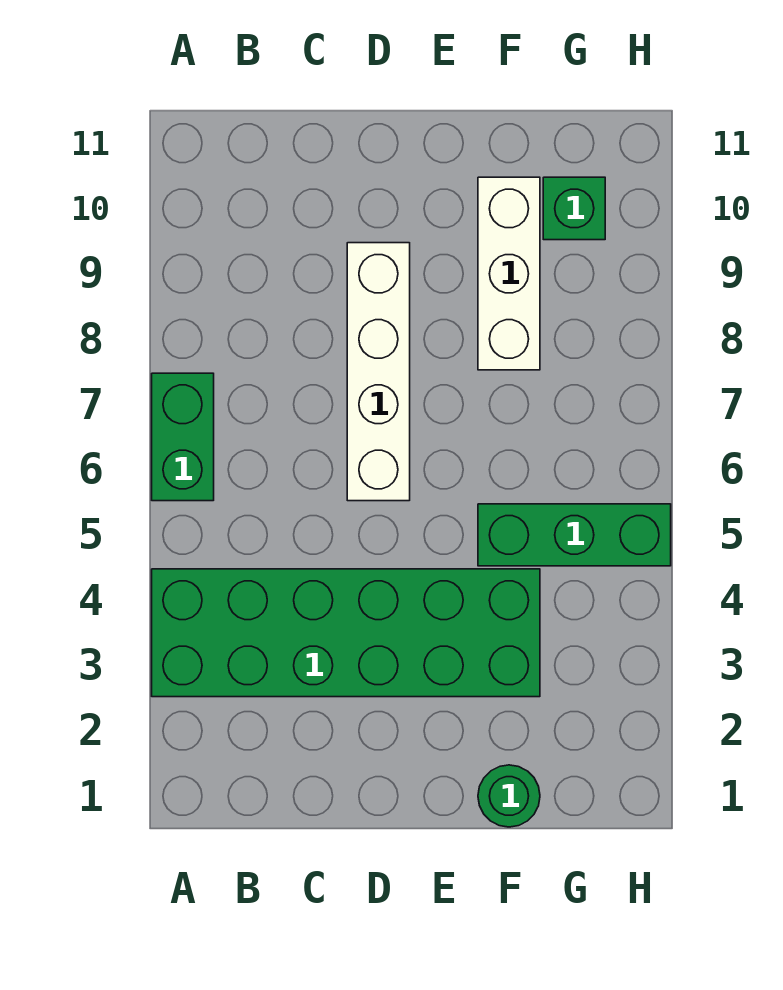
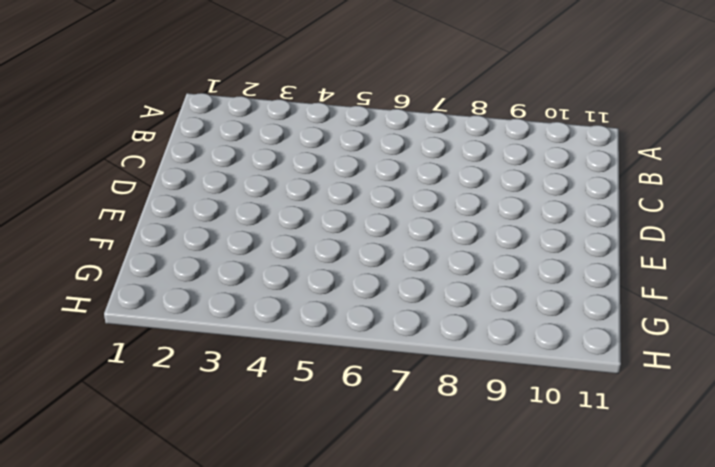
none -> green brick A3:F4 level 1
none -> green brick A6:A7 level 1

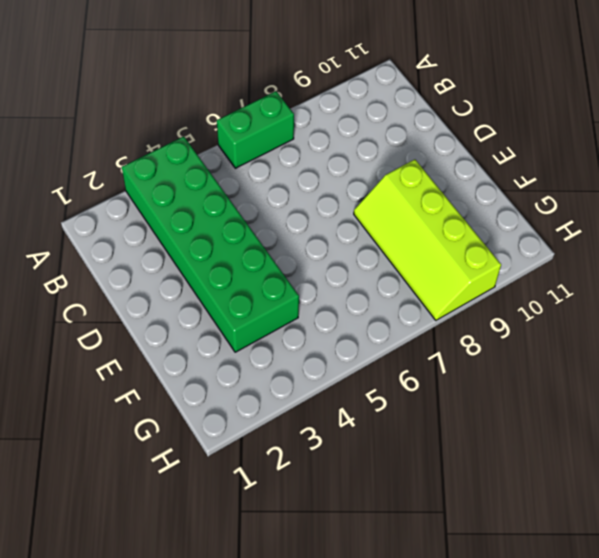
lime slope E8:H9 level 1 top 9 -> white brick F8:F10 level 1
none -> white brick D6:D9 level 1
none -> green round brick F1 level 1

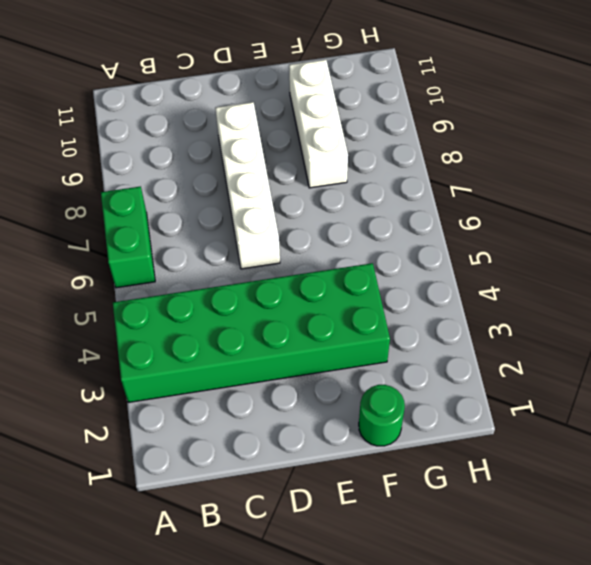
none -> green brick F5:H5 level 1
none -> green brick G10 level 1

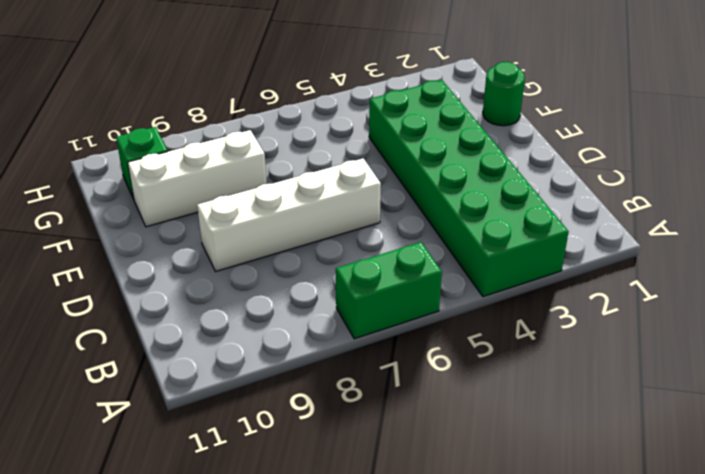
none -> green brick F5:H5 level 1

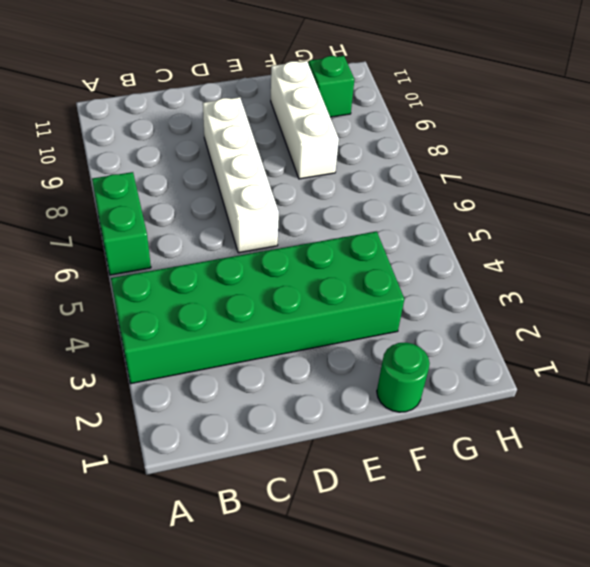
none -> green brick F5:H5 level 1

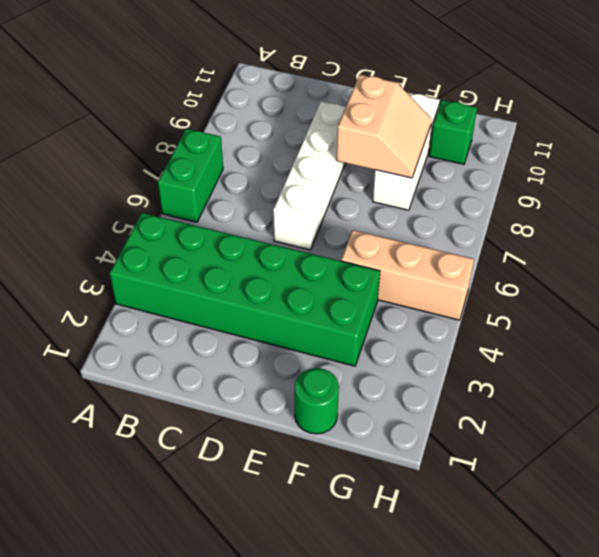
tan slope E8:F9 level 2 top E -> none
tan brick F5:H5 level 1 -> green brick F5:H5 level 1

